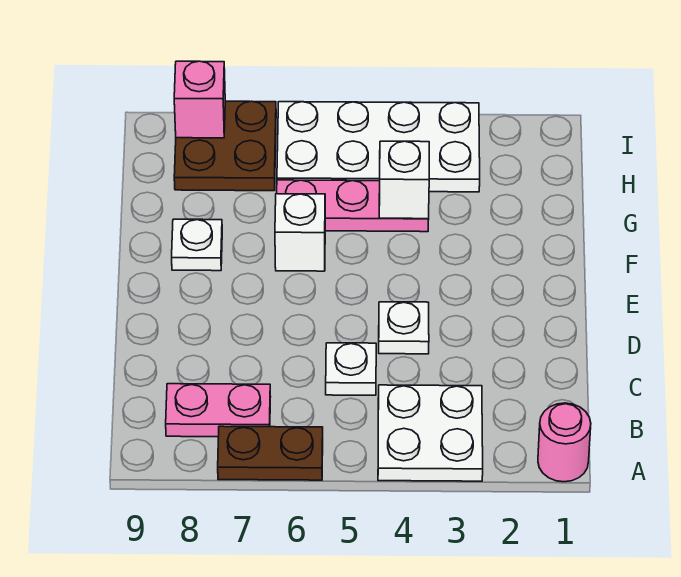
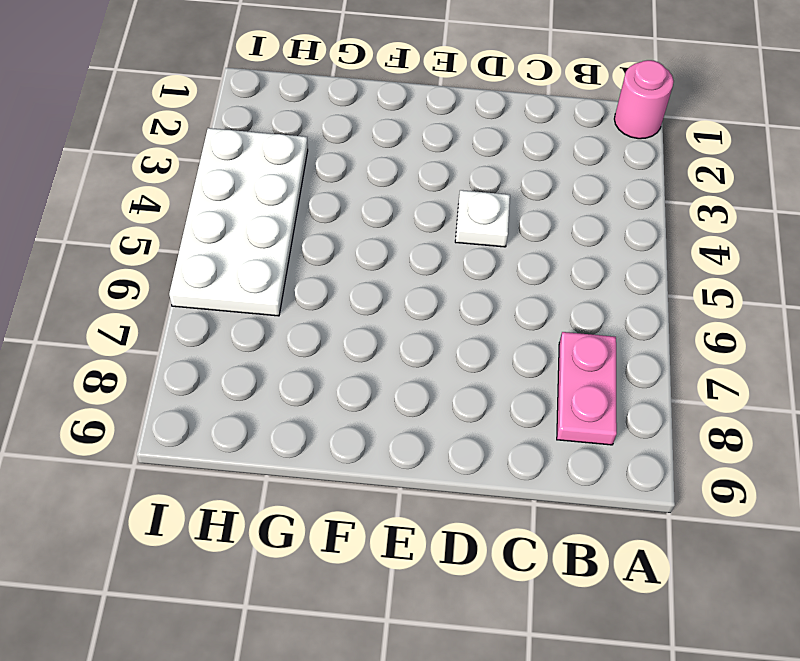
none -> white plate A3:B4 level 1
none -> brown plate A6:A7 level 1
none -> white plate C5 level 1

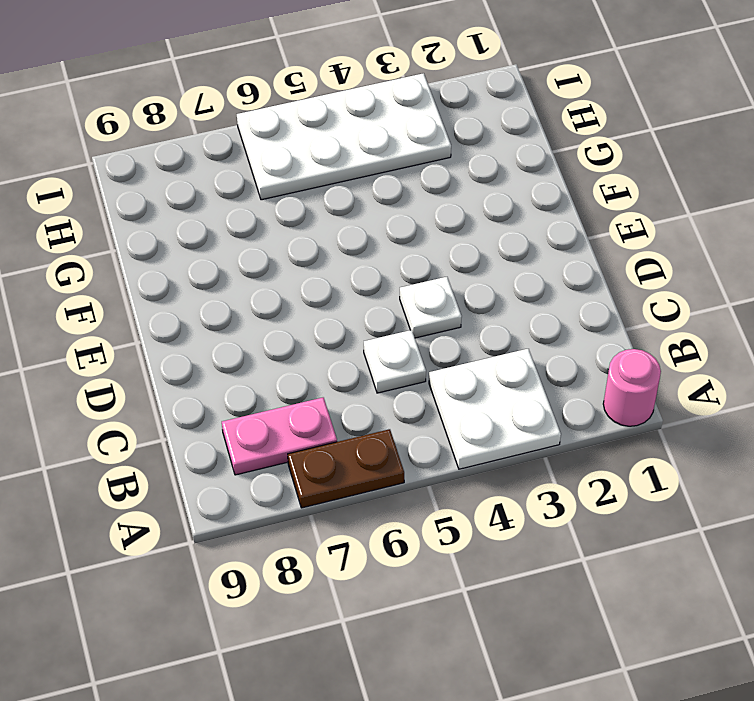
none -> white brick F6 level 1
none -> white plate F8 level 1
none -> pink plate G4:G6 level 1

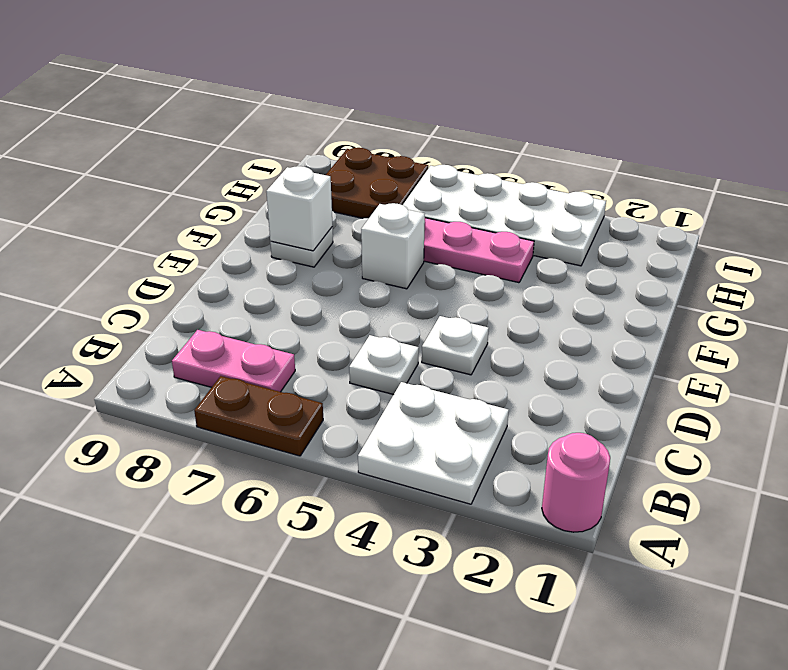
white brick F8 level 2 -> white brick G4 level 2
none -> pink brick I8 level 2

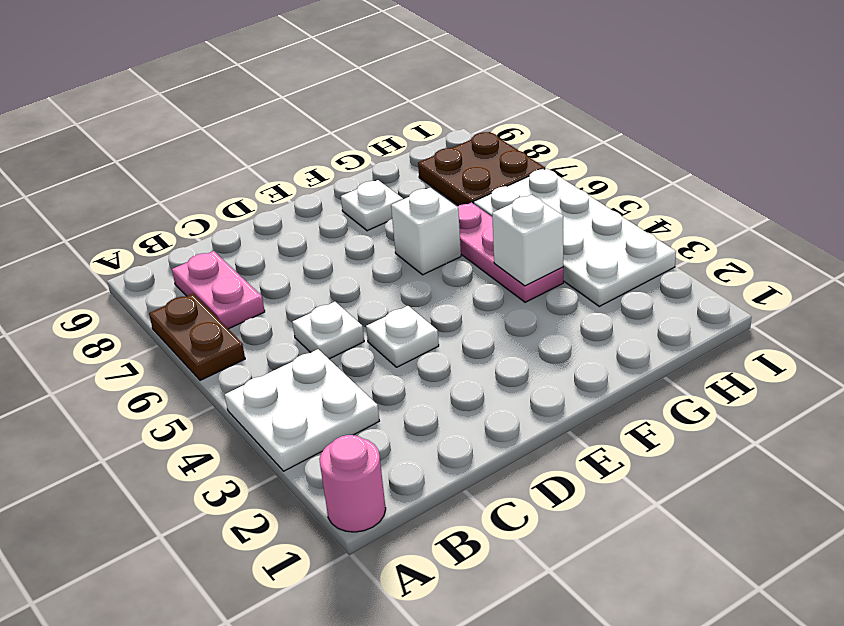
none -> pink brick I8 level 2

